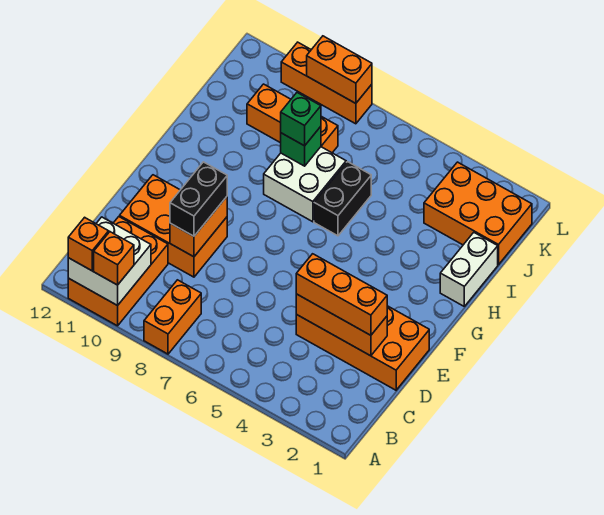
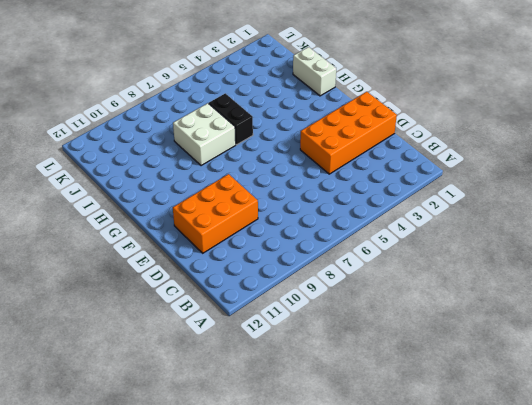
none -> orange brick A8:B8 level 1
none -> orange brick A10:C11 level 1
none -> orange brick J1:K3 level 1

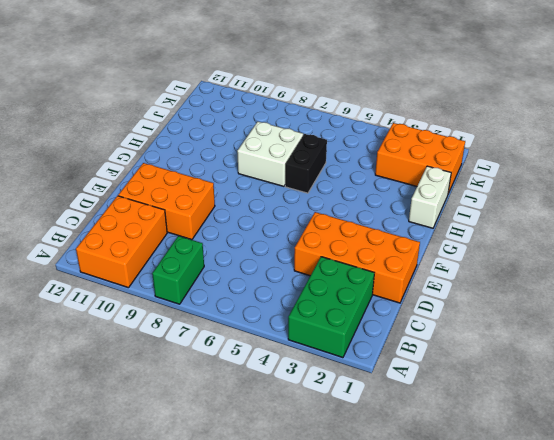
green brick A2:C3 level 1 -> none
green brick A8:B8 level 1 -> orange brick A8:B8 level 1
none -> orange brick J8:J10 level 1
none -> orange brick L8:L10 level 1
none -> white brick A10:B11 level 2

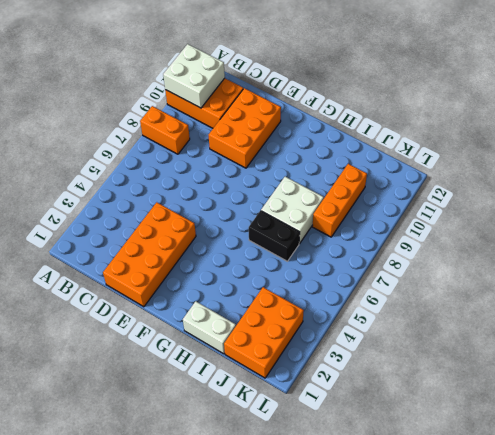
none -> orange brick L8:L10 level 1
none -> orange brick D2:D4 level 2
none -> orange brick D9:E9 level 2

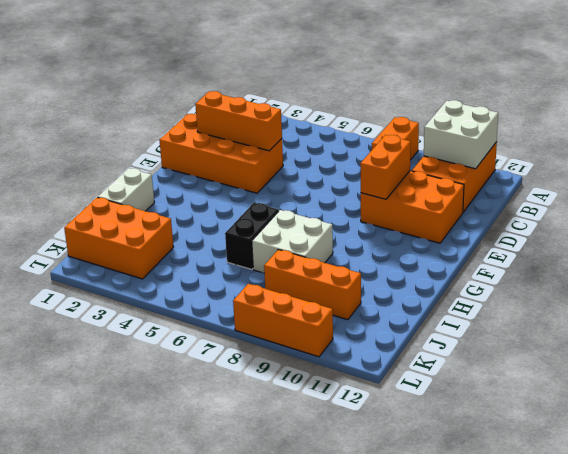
none -> green brick I8 level 2
none -> orange brick L8:L9 level 2
none -> orange brick A10 level 3

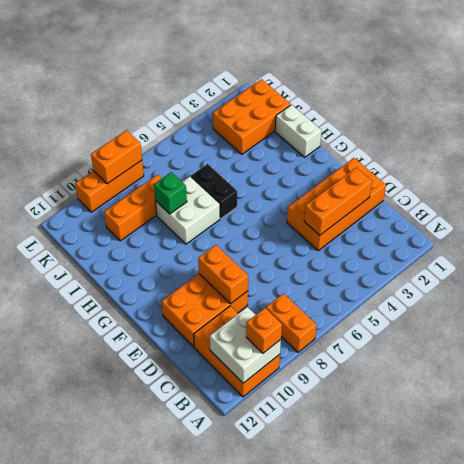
none -> orange brick A11 level 3
none -> orange brick D2:D4 level 3
none -> black brick D9:E9 level 3

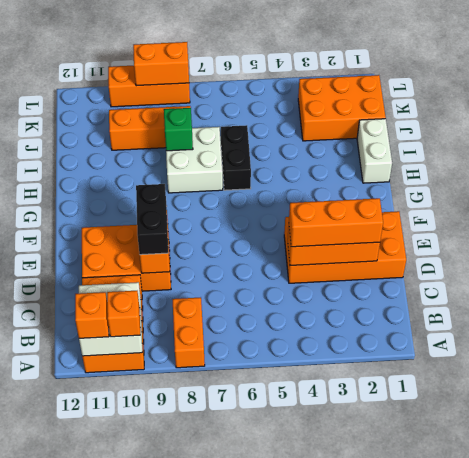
none -> green brick I8 level 3

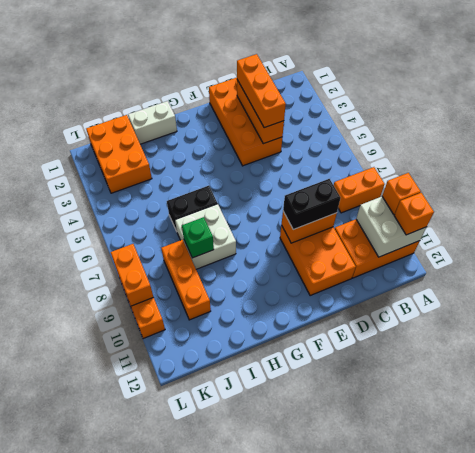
none -> green brick I8 level 3

